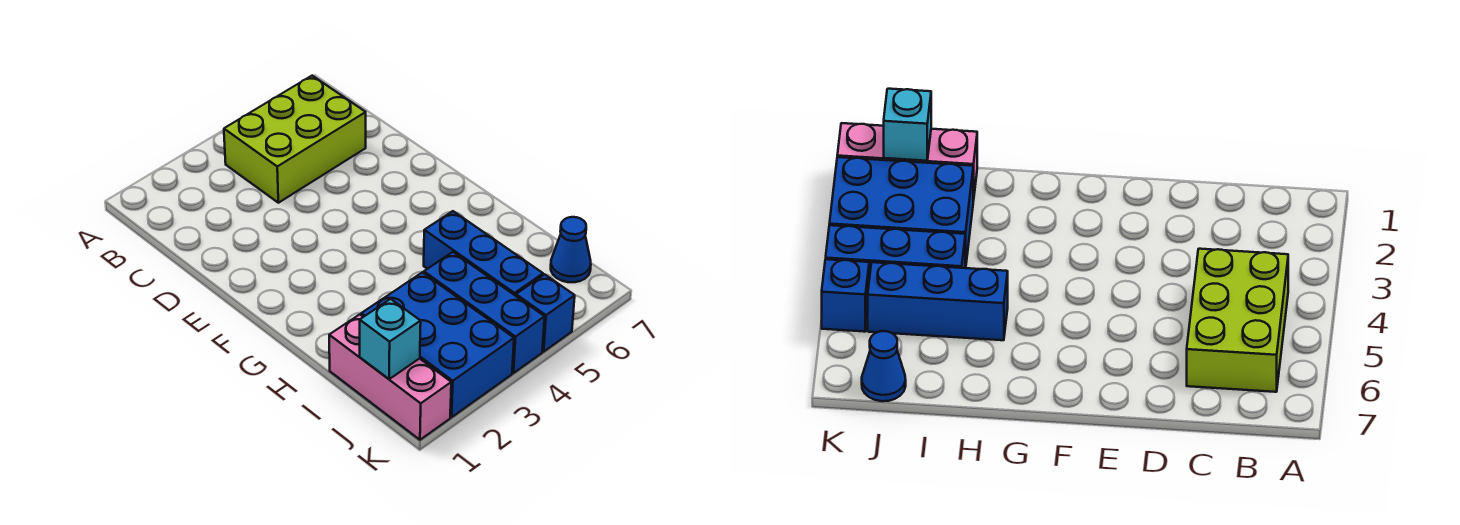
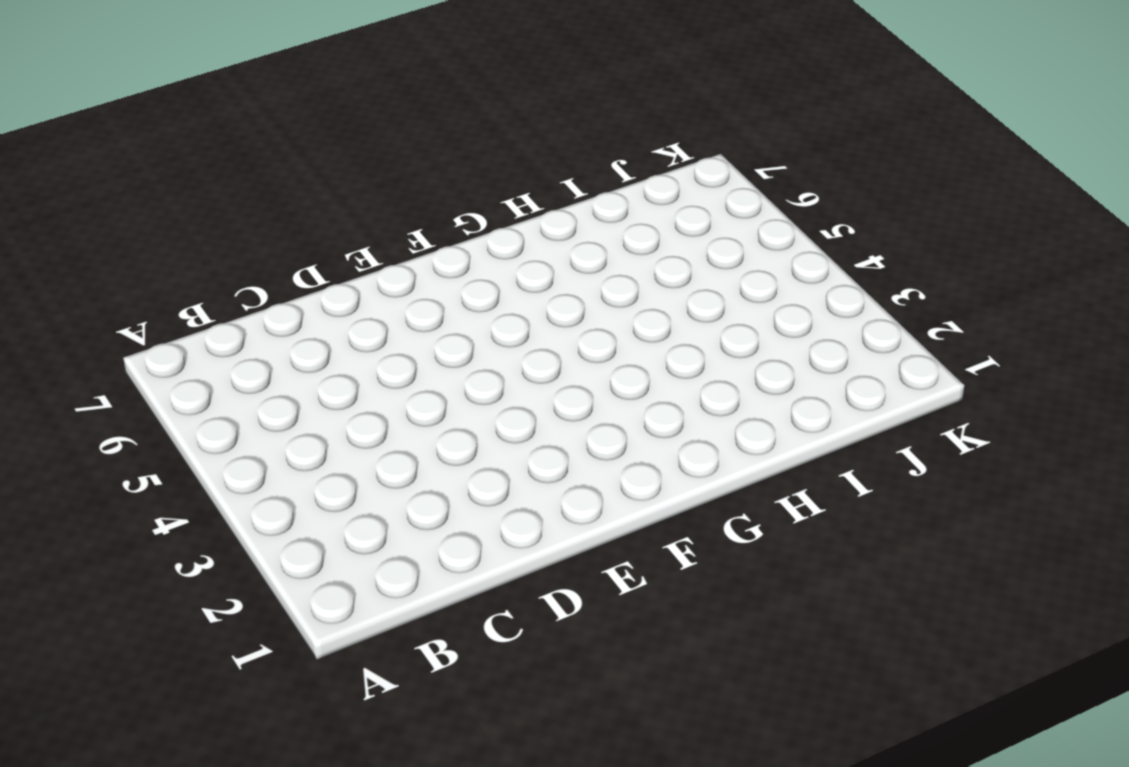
none -> lime brick B4:C6 level 1
none -> blue brick H5:J5 level 1

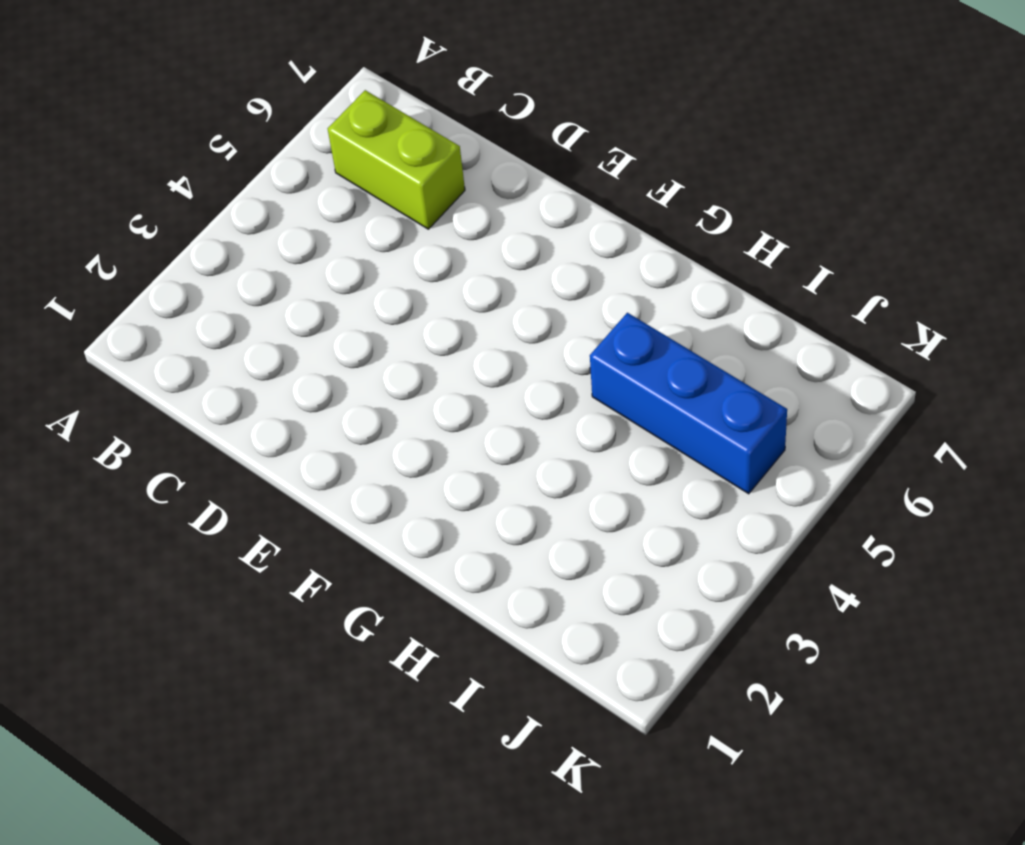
lime brick B6:C6 level 1 -> lime brick B4:C6 level 1
none -> pink brick I1:K1 level 1
none -> blue brick I2:K3 level 1

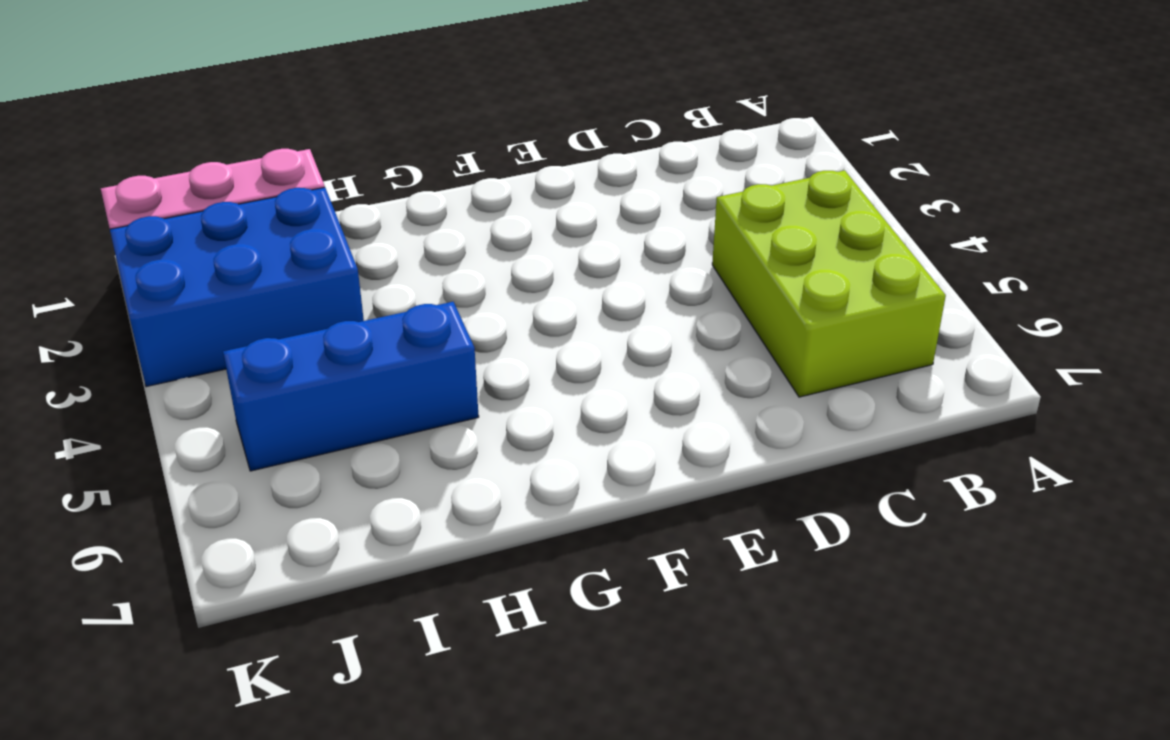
none -> blue brick I4:K4 level 1
none -> blue cone J7 level 1

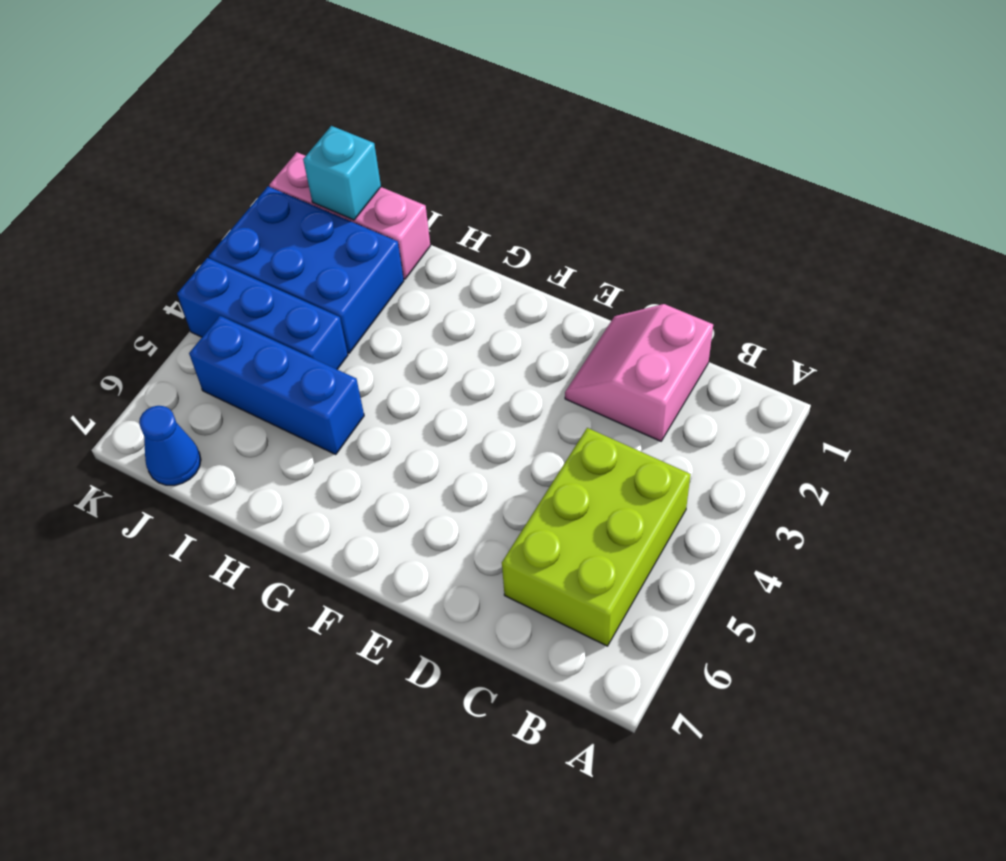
pink slope C1:D2 level 1 top C -> none
none -> blue brick K5 level 1

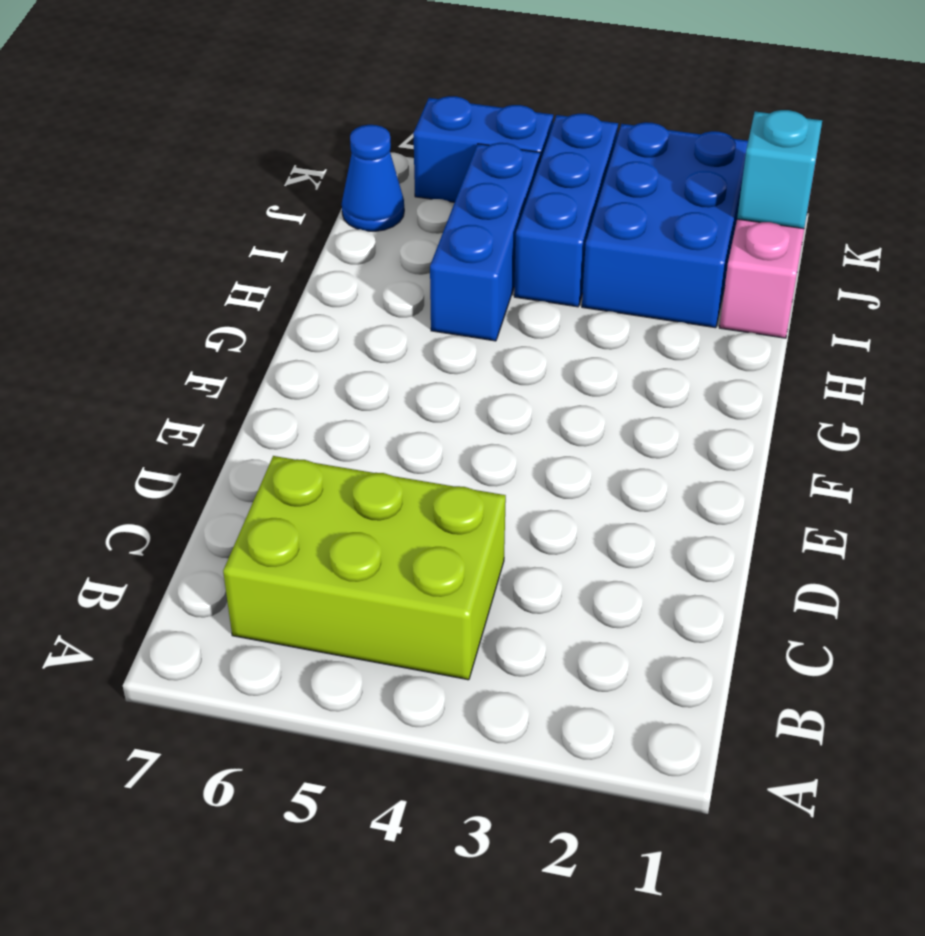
blue brick K5:K6 level 1 -> blue brick K5 level 1

